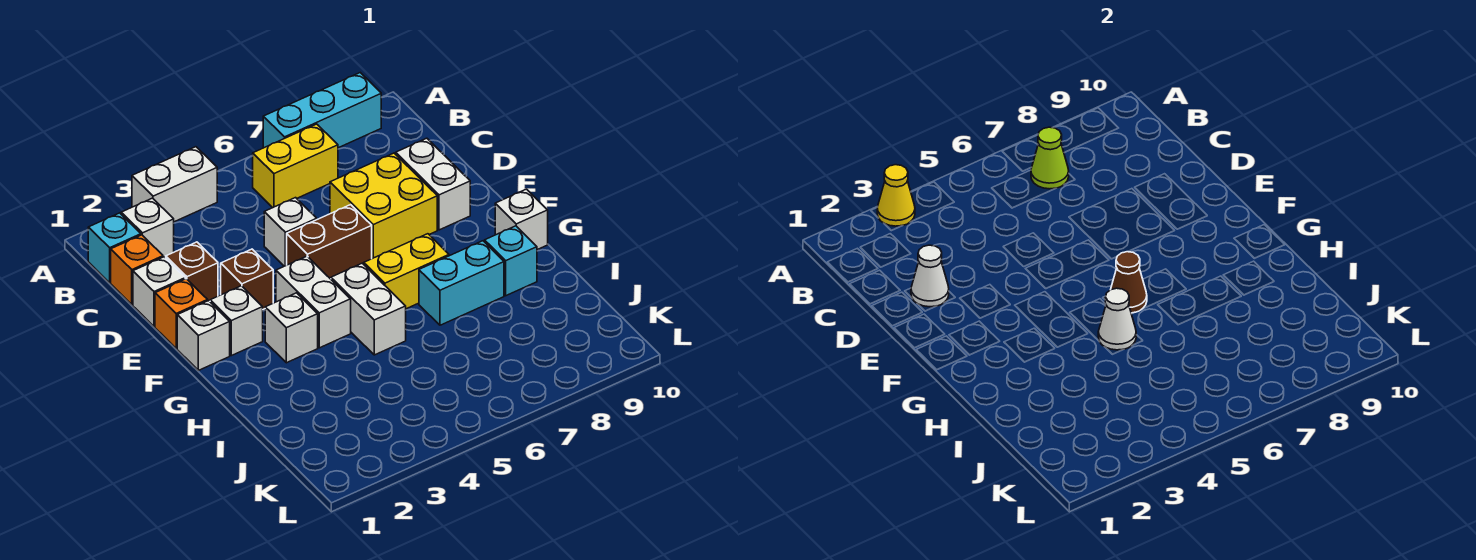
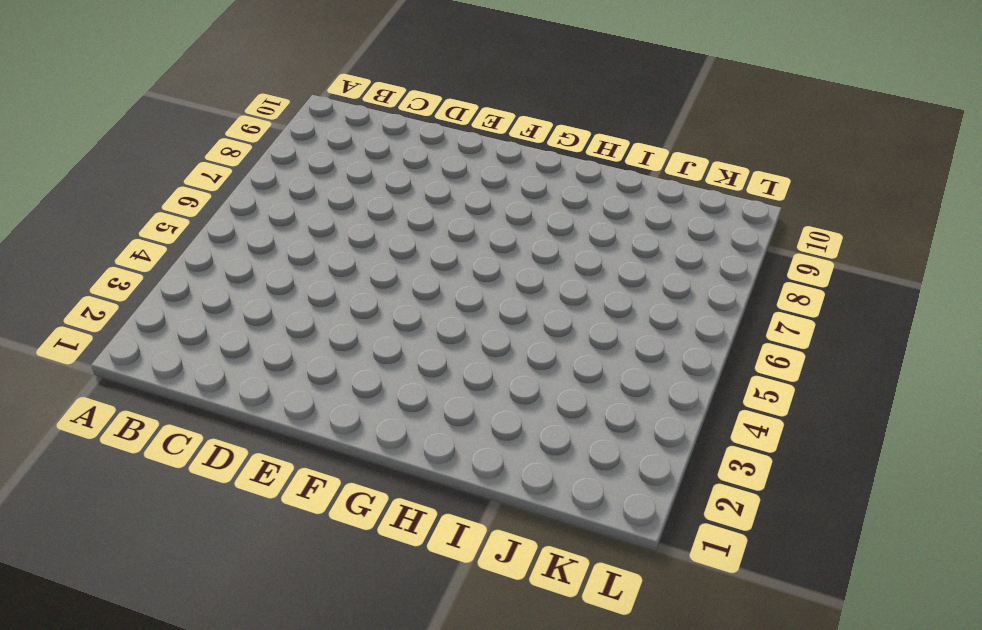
none -> white brick A3:A4 level 1
none -> cyan brick A7:A9 level 1
none -> cyan brick B1 level 1

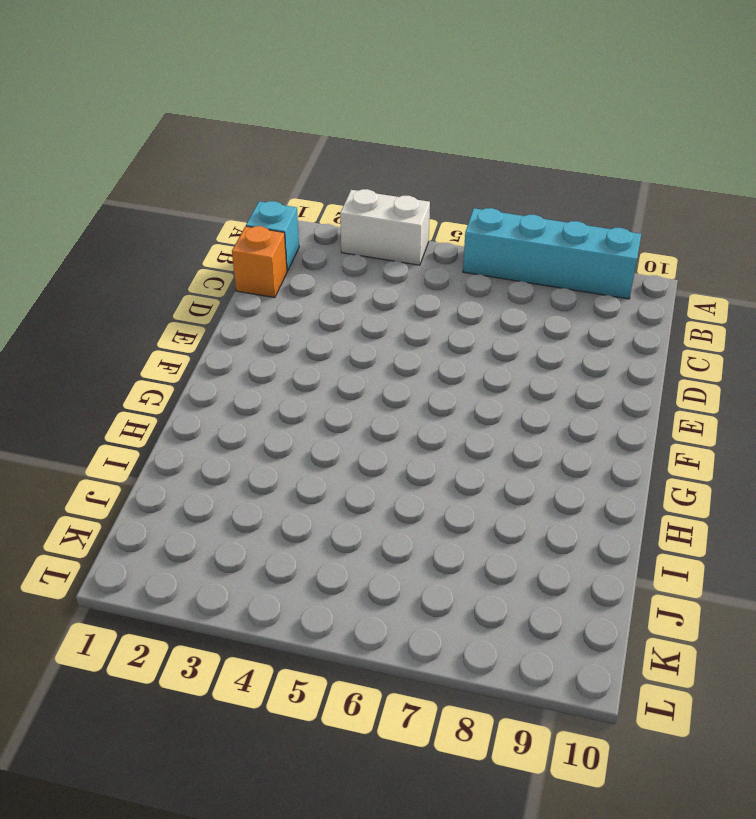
cyan brick A6:A9 level 1 -> cyan brick A7:A9 level 1
none -> white brick B2 level 1
none -> yellow brick B6:B7 level 1
none -> white brick D1 level 1

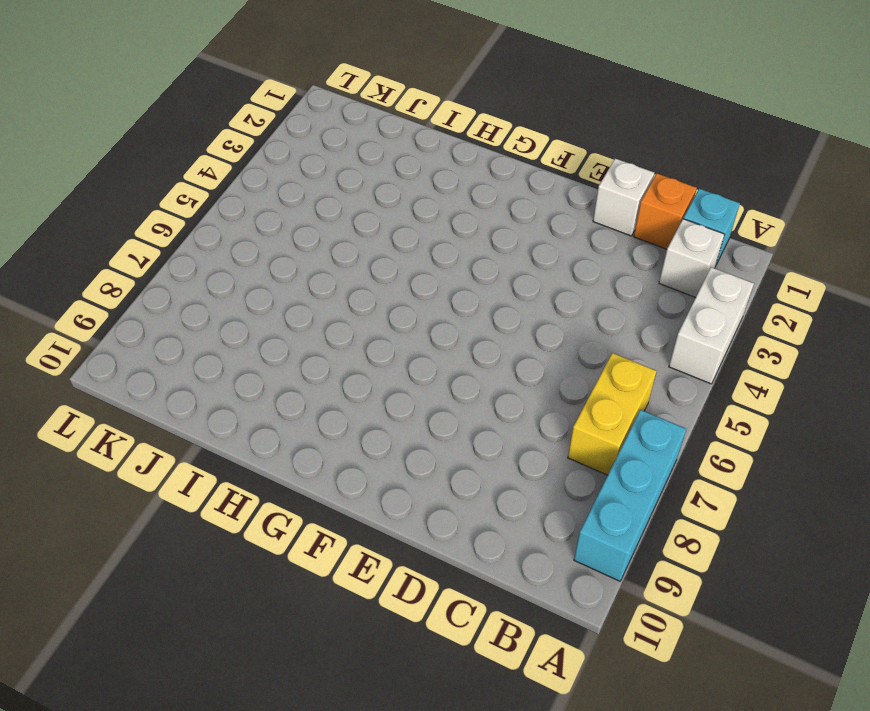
none -> brown brick D2 level 1
none -> white brick D5 level 1
none -> yellow brick D7:E8 level 1

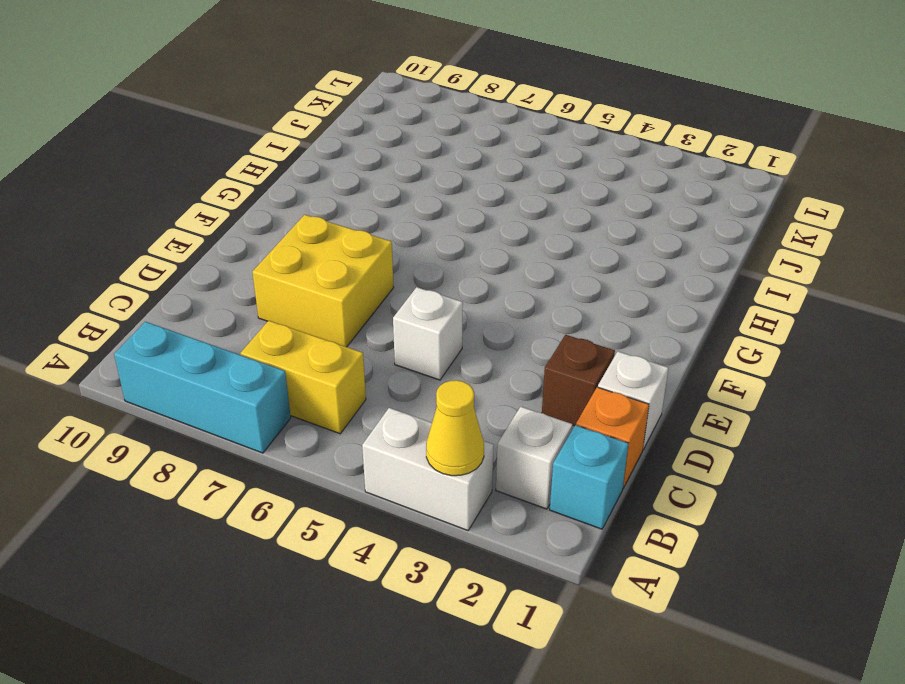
none -> white brick D9:E9 level 1
none -> orange brick E1 level 1
none -> brown brick E3 level 1

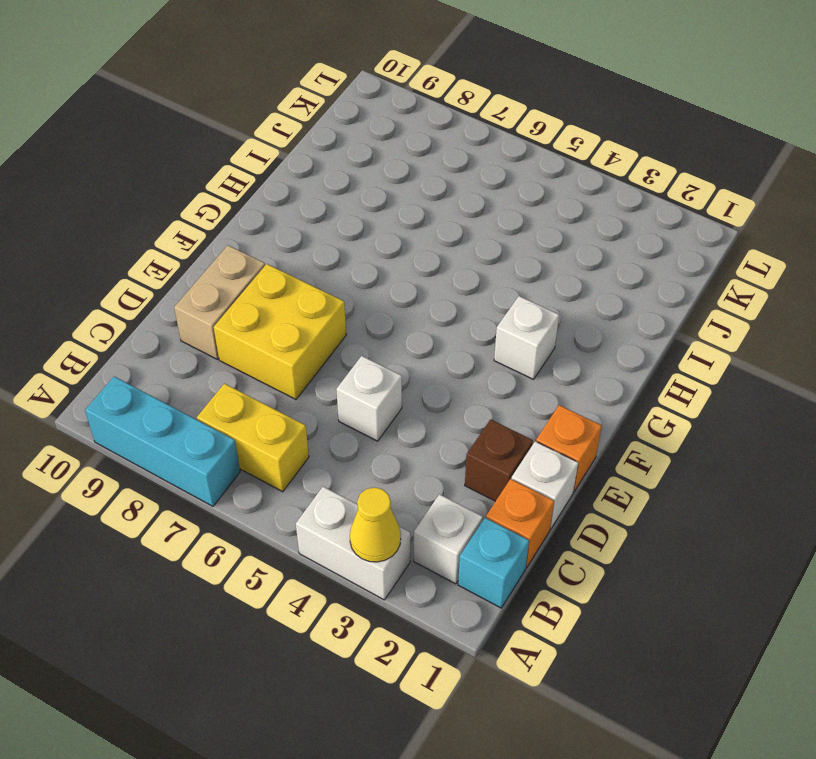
tan brick D9:E9 level 1 -> white brick D9:E9 level 1
none -> brown brick E3 level 1
none -> brown brick E5:E6 level 1
none -> white brick F1 level 1

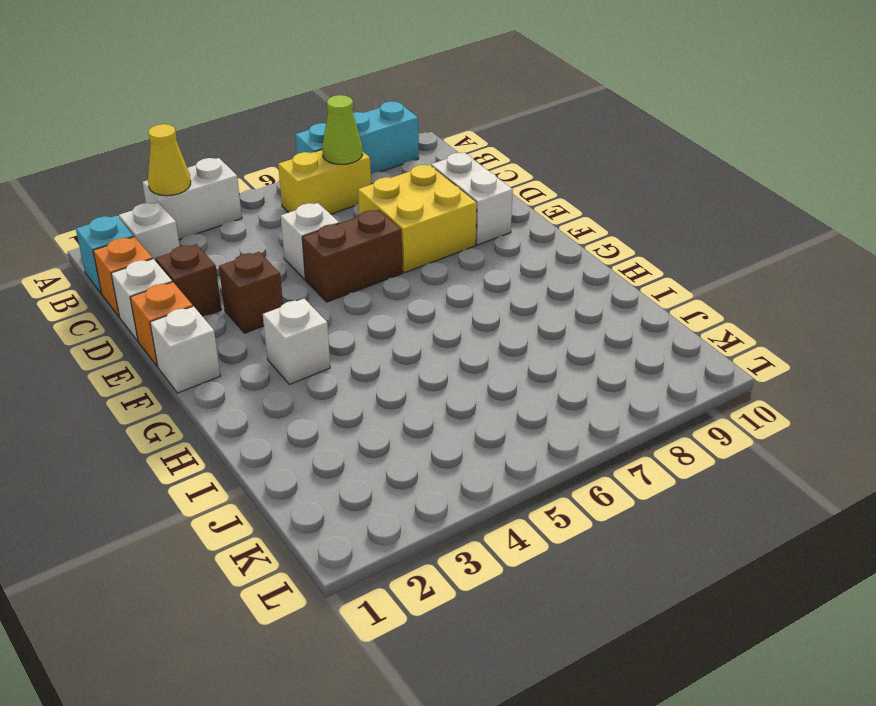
none -> white brick F2 level 1
none -> white brick F4:G4 level 1
none -> white brick G5:H5 level 1

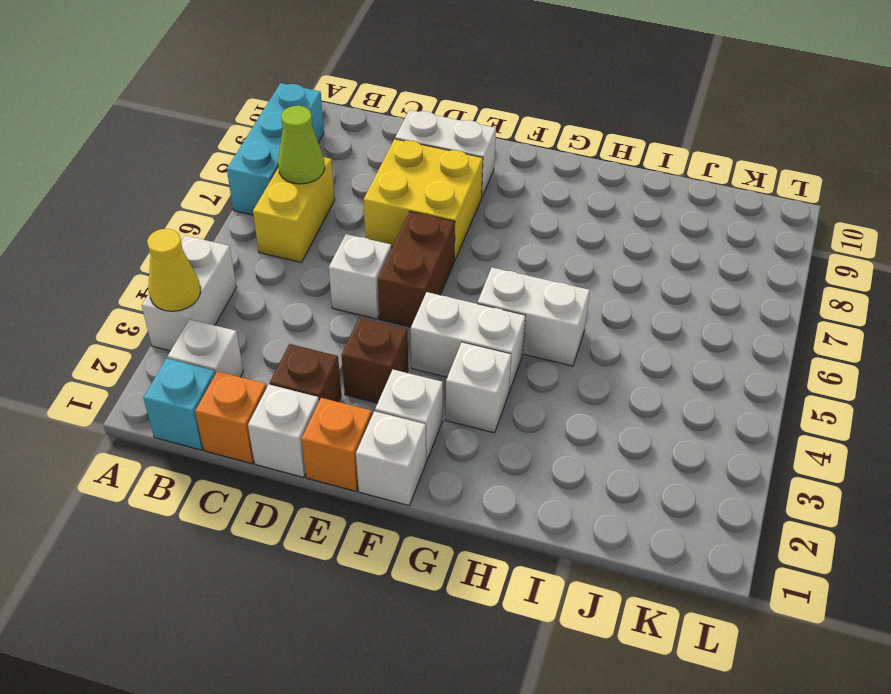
none -> yellow brick G6:G7 level 1
none -> white brick G10 level 1
none -> cyan brick H7:H8 level 1

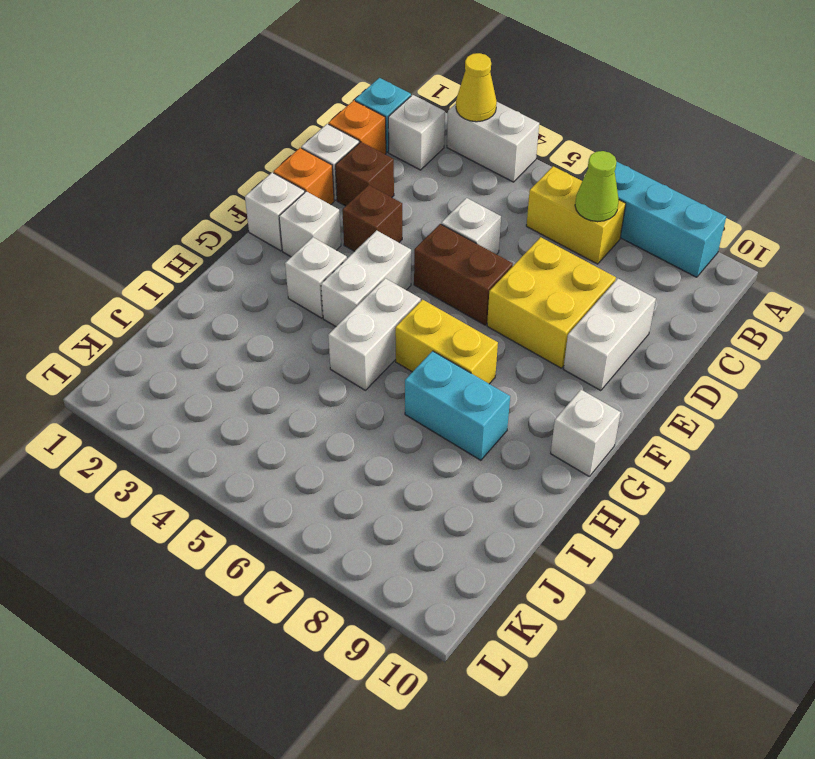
none -> cyan brick H9 level 1
none -> white cone D2 level 2
none -> brown cone G6 level 2

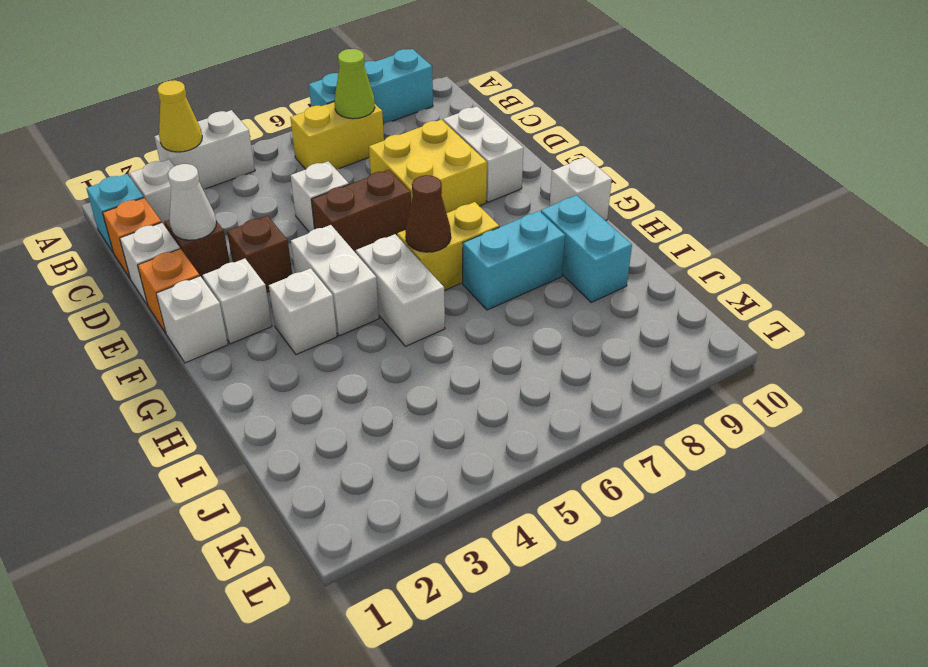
cyan brick H9:I9 level 1 -> cyan brick H9 level 1
none -> white cone H5 level 2

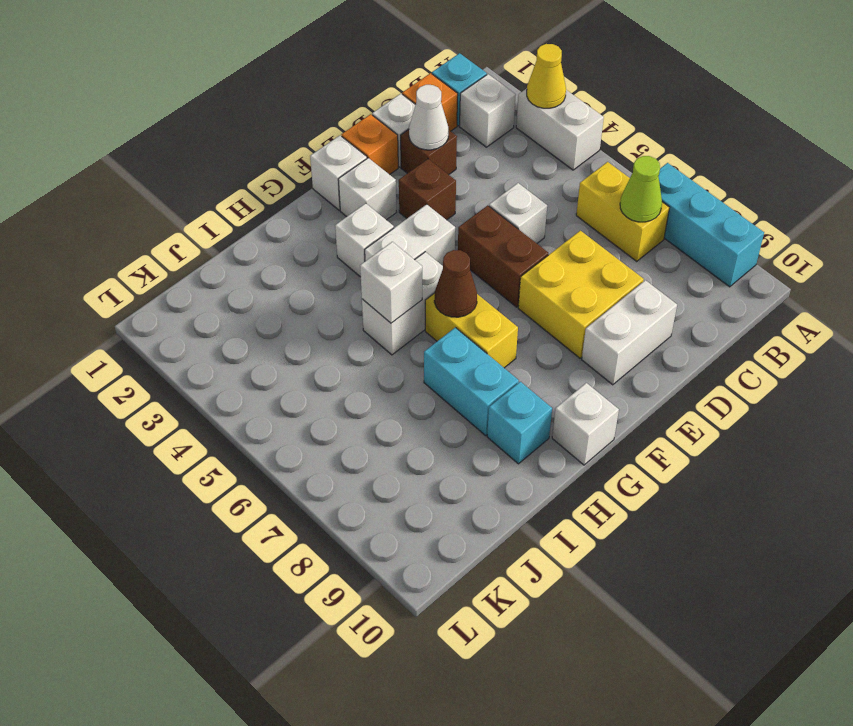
white brick H5 level 2 -> white cone H5 level 2

